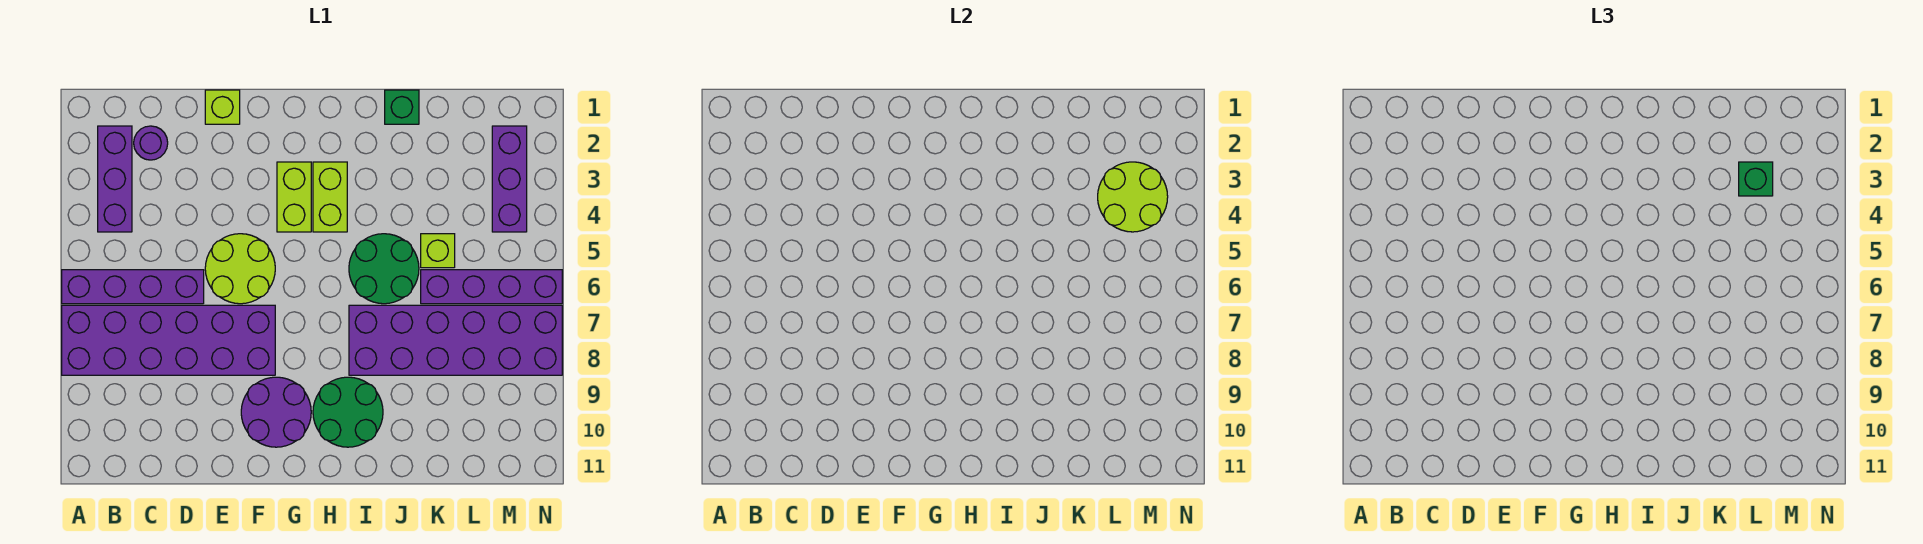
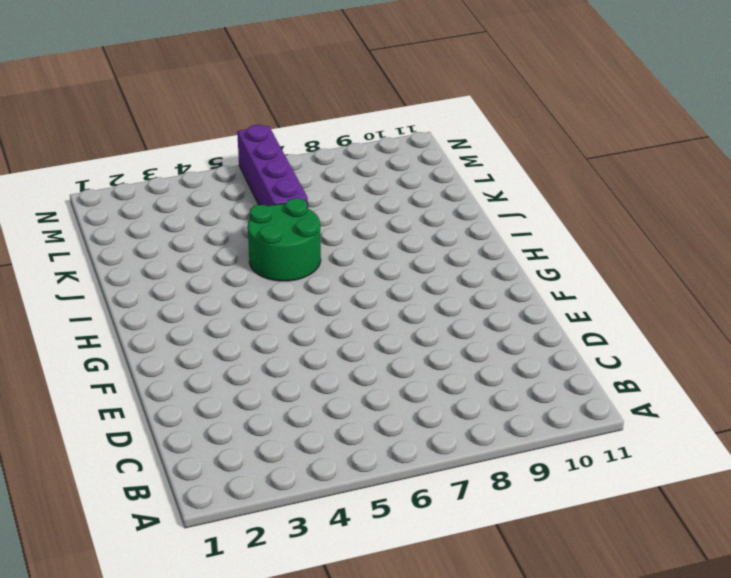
none -> purple brick A6:D6 level 1
none -> purple brick A7:F8 level 1
none -> purple brick B2:B4 level 1

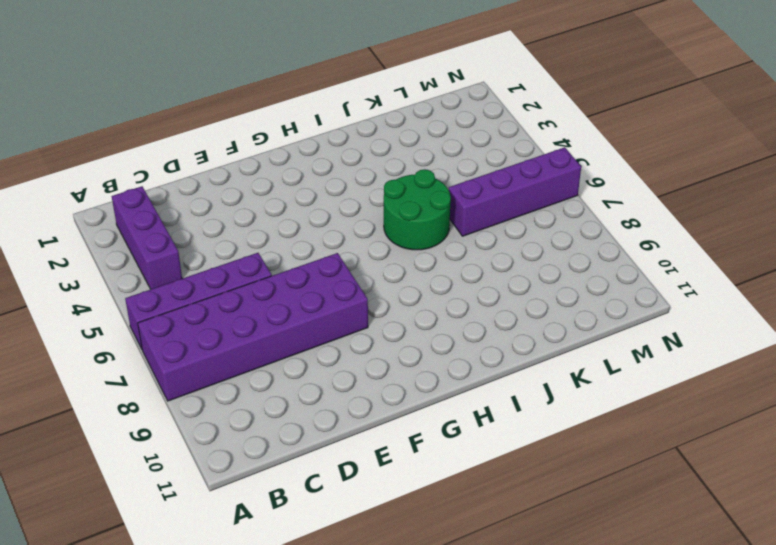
none -> purple round brick C2 level 1
none -> lime brick E1 level 1
none -> lime round brick E5:F6 level 1

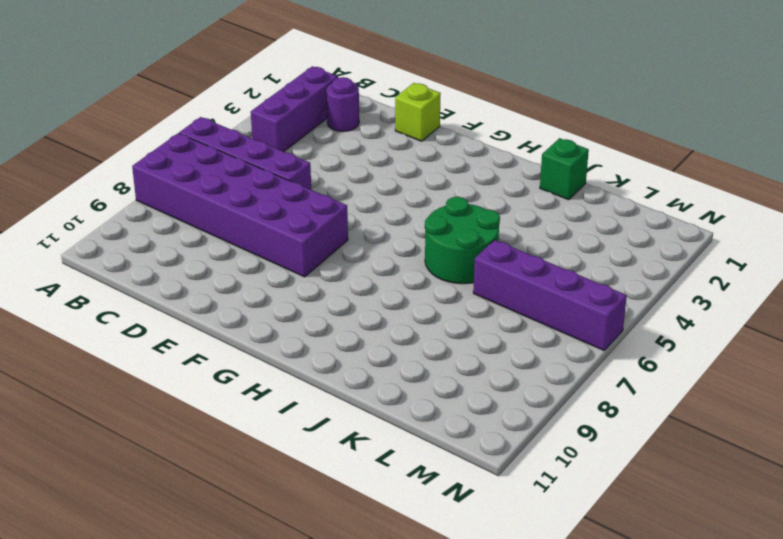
none -> lime round brick E5:F6 level 1
none -> purple round brick F9:G10 level 1
none -> lime brick G3:G4 level 1

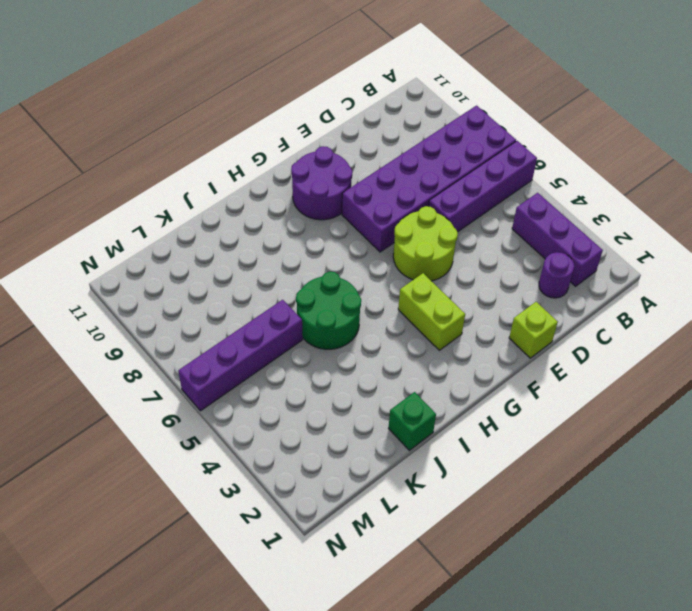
none -> lime brick H3:H4 level 1
none -> green round brick H9:I10 level 1
none -> purple brick I7:N8 level 1

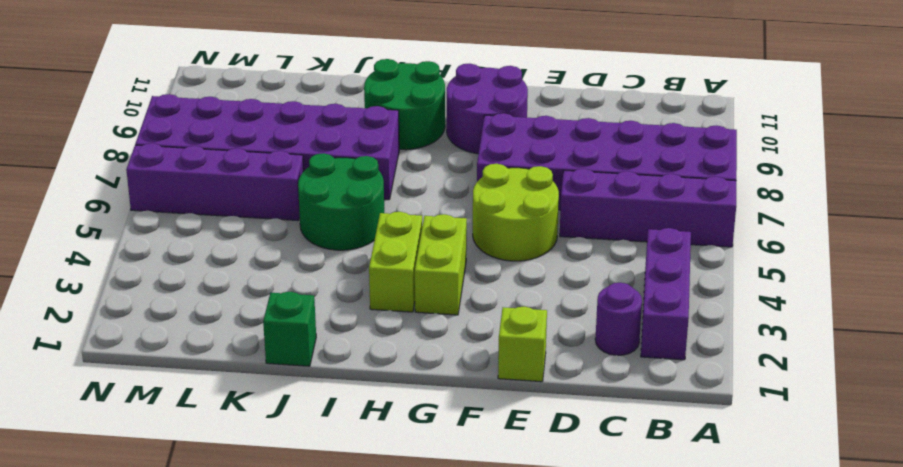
none -> lime brick K5 level 1
none -> purple brick M2:M4 level 1
none -> lime round brick L3:M4 level 2

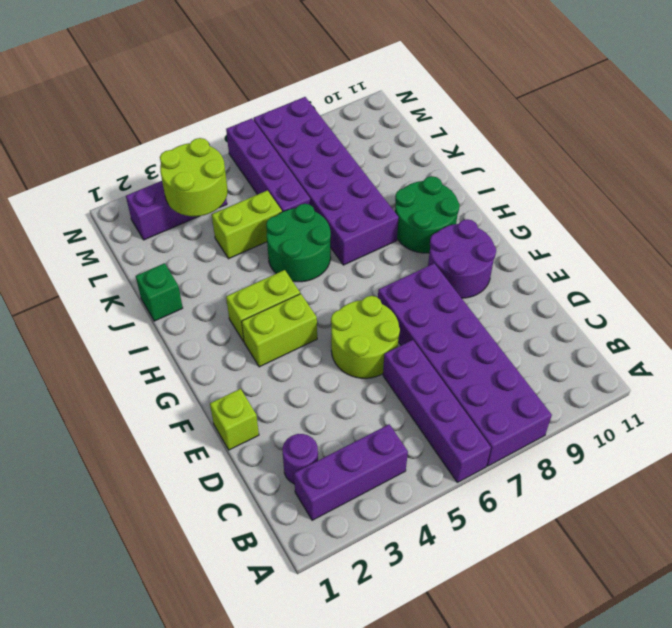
lime brick K4:K5 level 1 -> lime brick K5 level 1
none -> green brick L3 level 3

